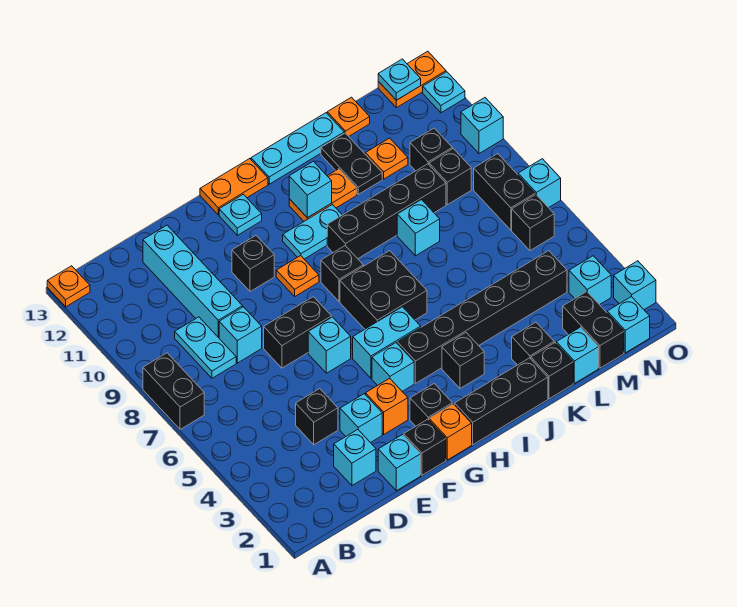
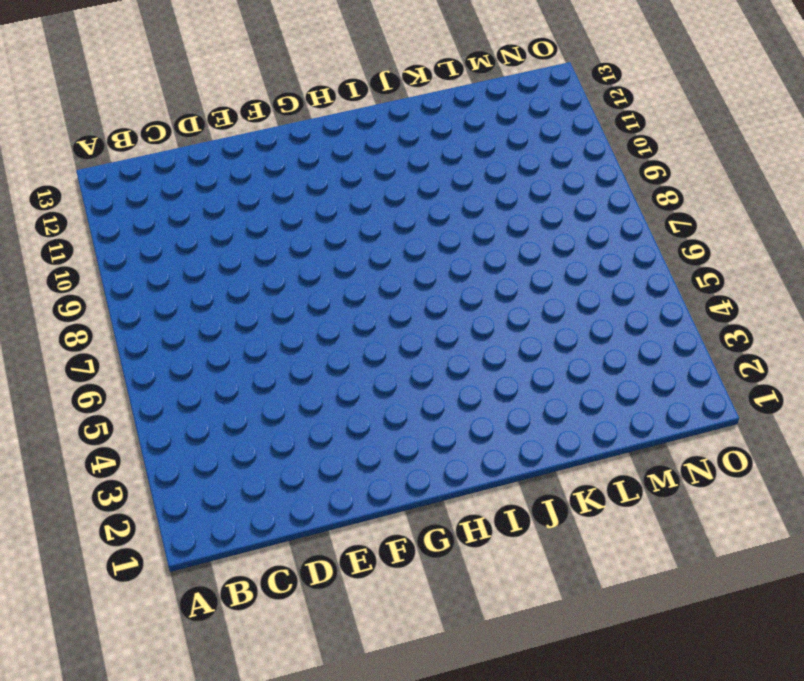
none -> black brick A7:A8 level 1
none -> orange plate A13 level 1
none -> cyan plate C8:C9 level 1
none -> cyan brick D2 level 1

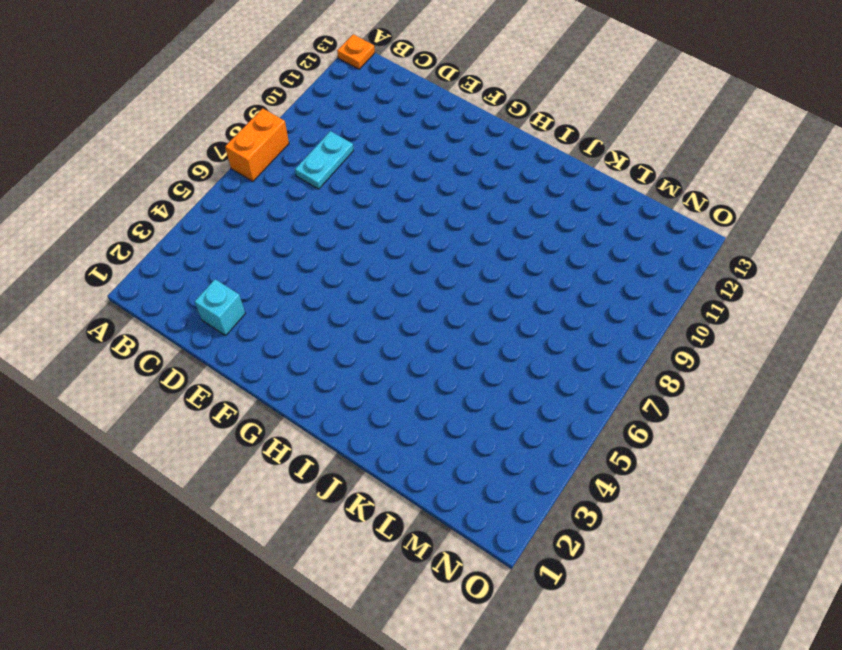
orange brick A7:A8 level 1 -> black brick A7:A8 level 1
none -> black brick D4 level 1
none -> cyan brick D8 level 1
none -> cyan brick D9:D12 level 1
none -> cyan brick E1 level 1

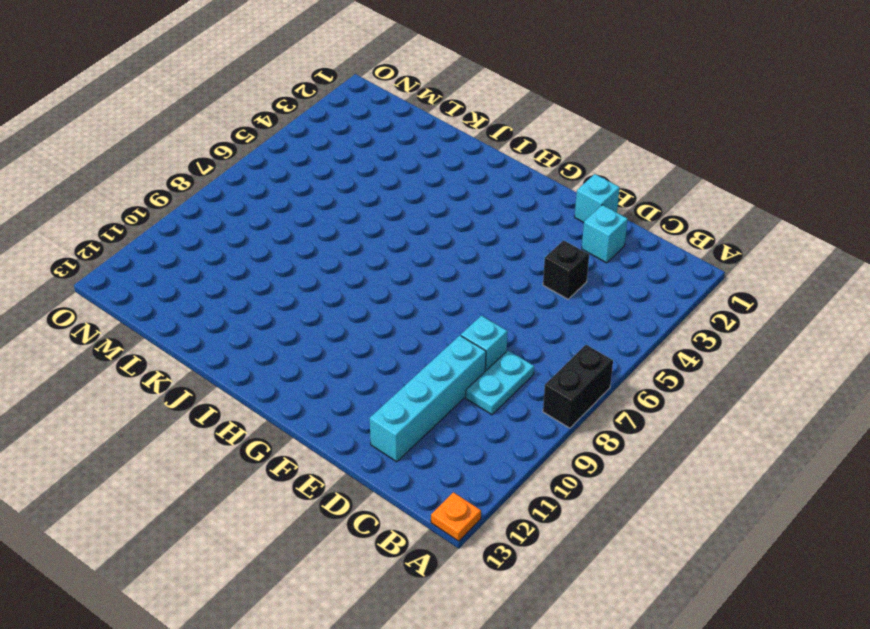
none -> cyan brick E3 level 1
none -> black brick E7:F7 level 1
none -> black brick F1 level 1
none -> orange brick F3 level 1

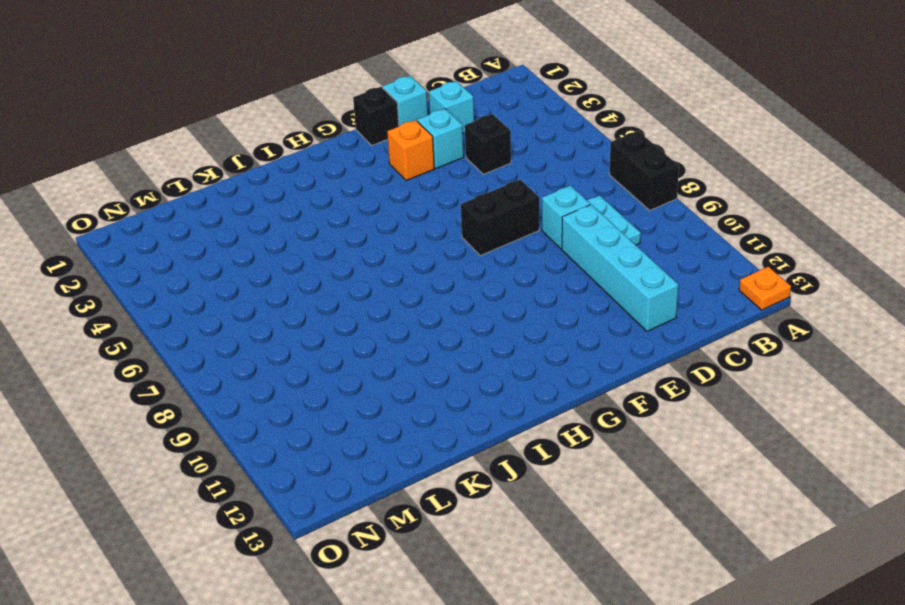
none -> cyan brick F6 level 1
none -> black brick F10 level 1
none -> orange brick G1 level 1
none -> black brick G2 level 1

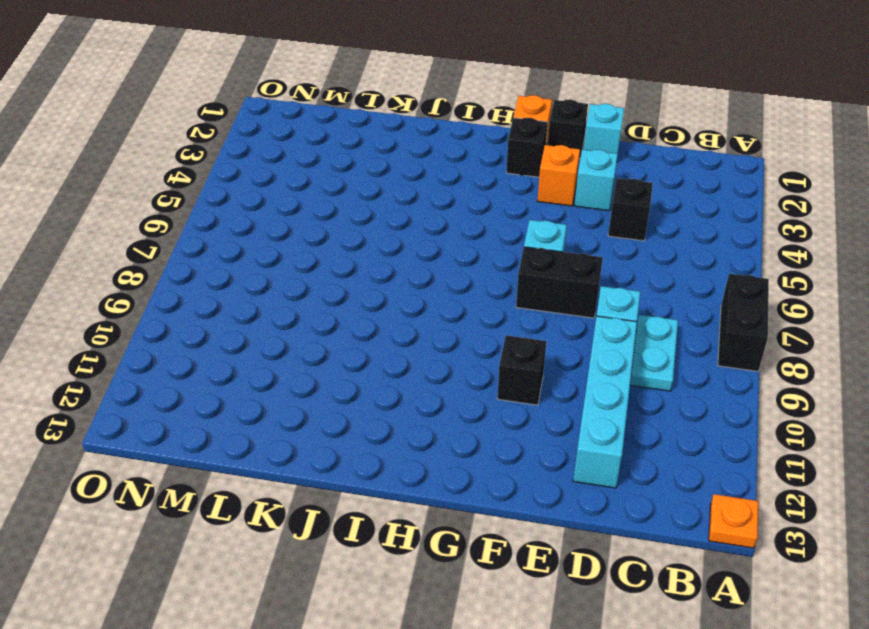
none -> cyan brick D2 level 1
none -> cyan brick G4 level 1
none -> cyan brick G5:H5 level 1
none -> orange plate G9 level 1

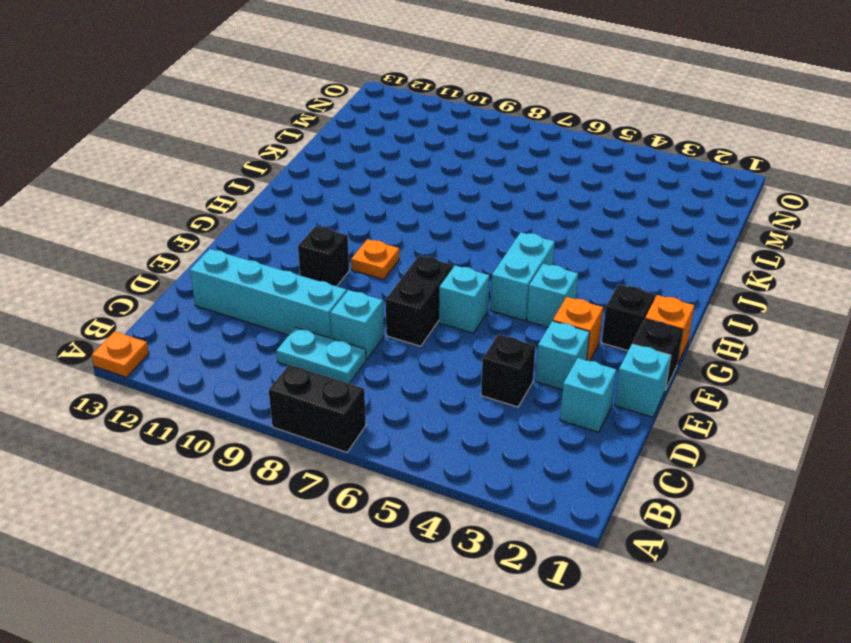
none -> cyan plate G12 level 1
none -> orange plate G13:H13 level 1
none -> black brick H1:J1 level 1
none -> black brick H4:M4 level 1

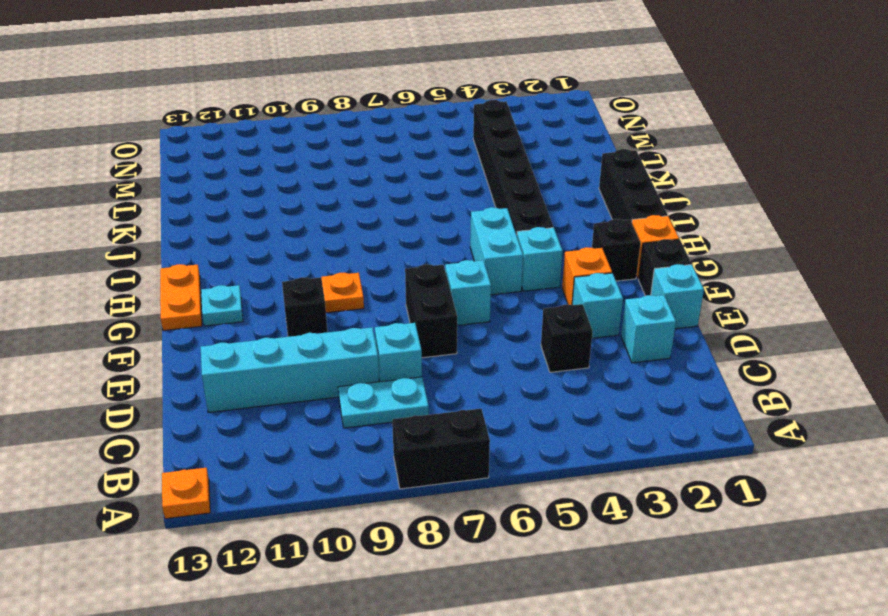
none -> black brick H6:I7 level 1
none -> black brick H8 level 1
none -> cyan plate H10:I10 level 1
none -> black brick I3 level 1

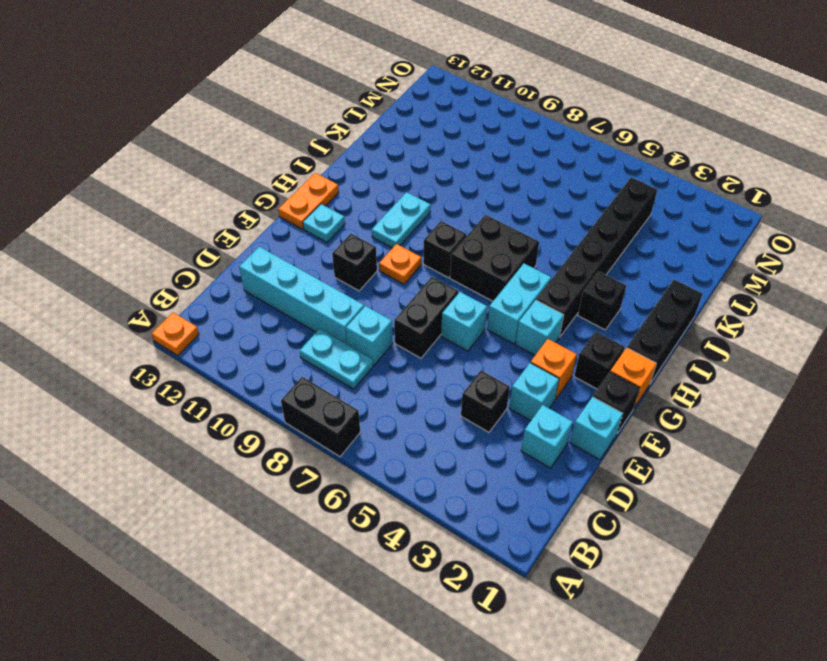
none -> black brick I9:L9 level 1
none -> orange plate I11:J11 level 1
none -> cyan plate I13:K13 level 1
none -> black brick K1 level 1

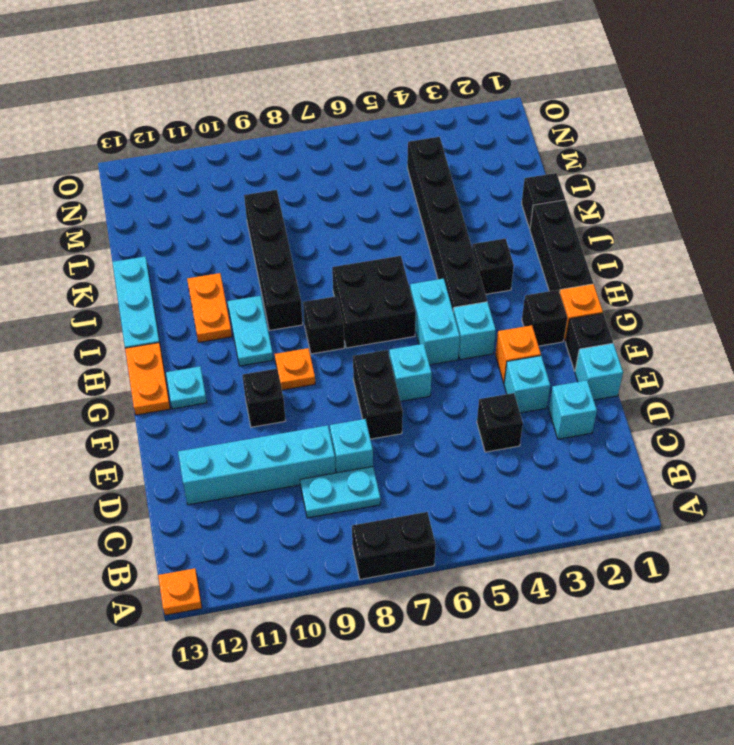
none -> black brick K2 level 1
none -> cyan brick K8 level 1
none -> black plate K11:K12 level 1
none -> cyan brick L1 level 1

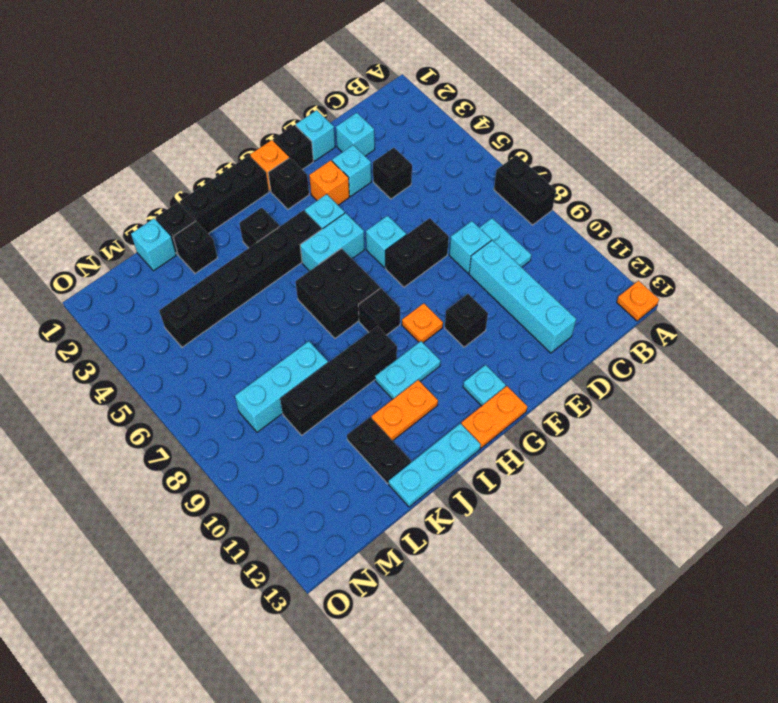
cyan brick K8:M8 level 1 -> cyan brick K8 level 1
none -> orange plate L11 level 1
none -> orange plate L13 level 1
none -> black brick M1:M2 level 1
none -> black brick M9 level 1

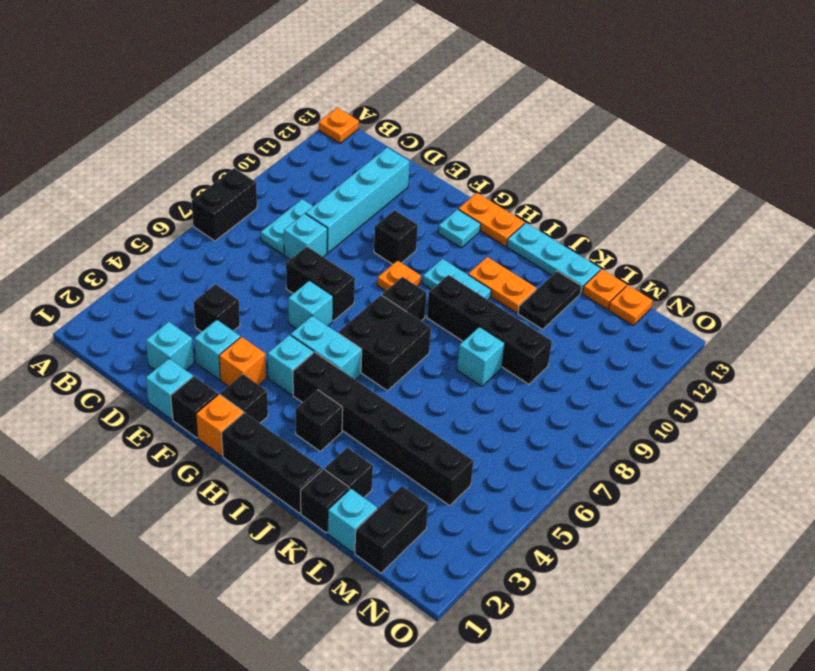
orange plate M13 level 1 -> orange plate L11 level 1
none -> black brick M9 level 1
none -> black brick M10 level 1
none -> cyan brick N1 level 1
none -> cyan brick N3 level 1

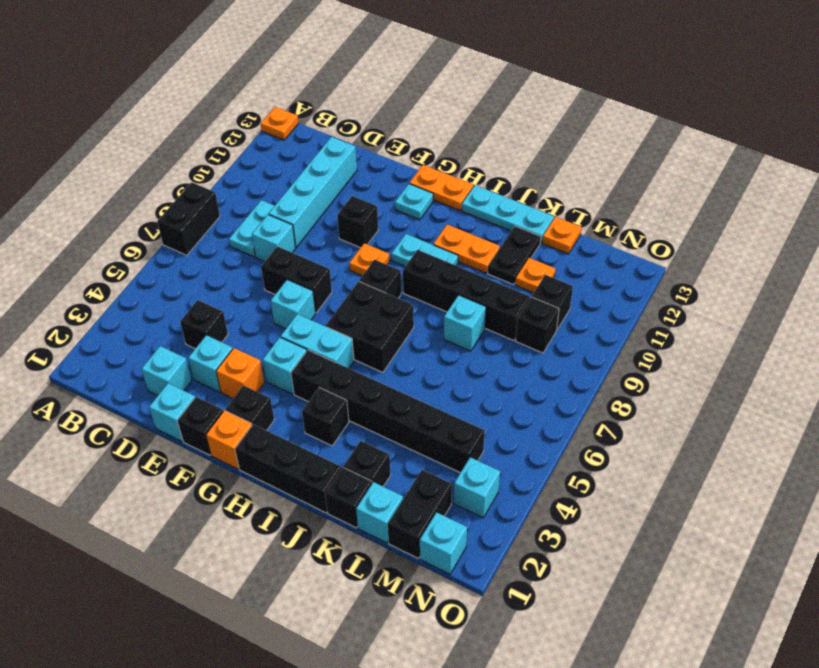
none -> black brick N6 level 1
none -> black brick N7:N8 level 1
none -> orange plate N13:O13 level 1
none -> cyan brick O2 level 1

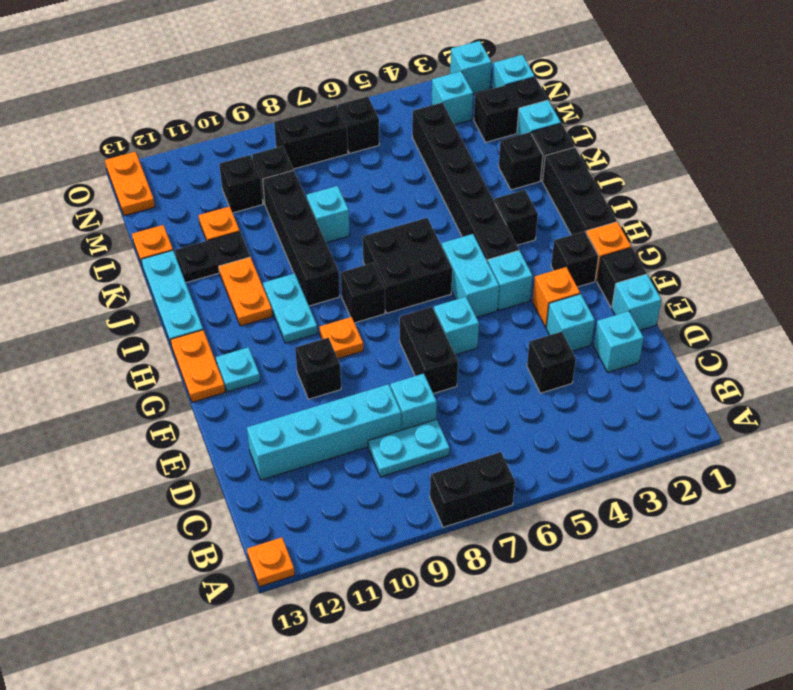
none -> cyan brick O7 level 1
none -> cyan brick O10 level 1
none -> cyan plate O12 level 1
none -> cyan brick I11 level 2

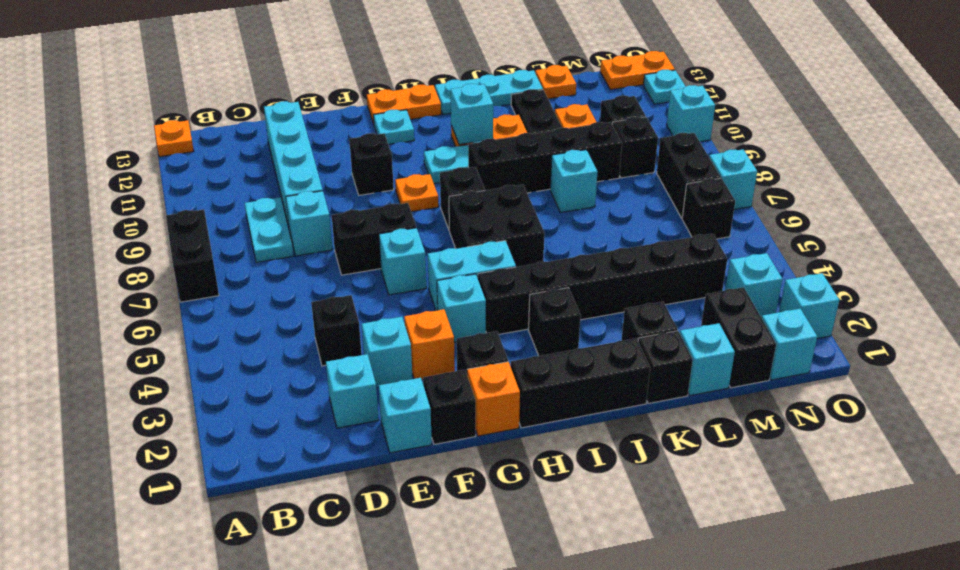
none -> cyan plate N13 level 2

